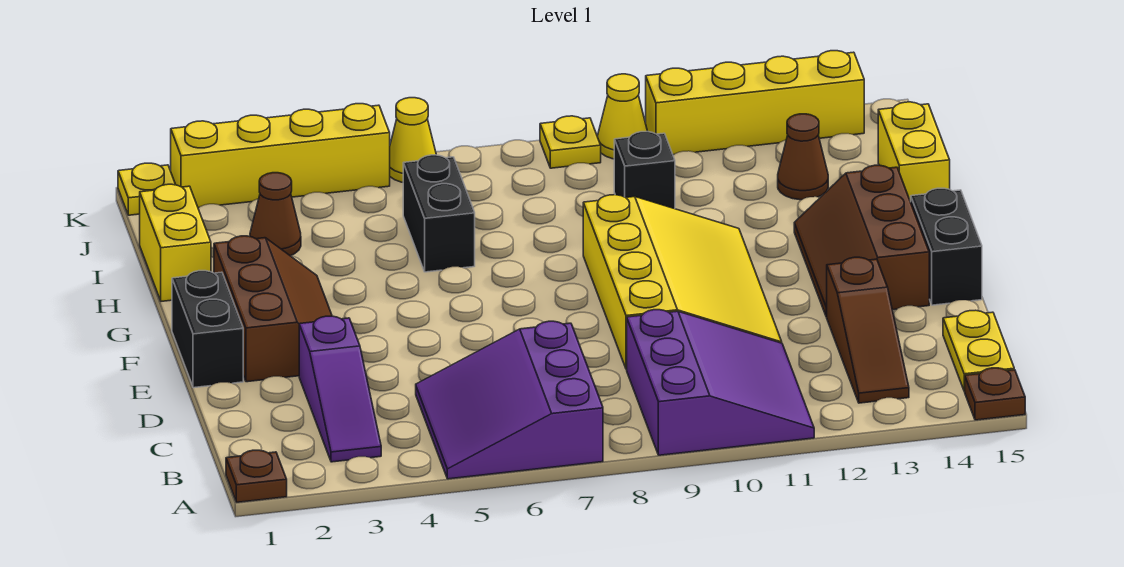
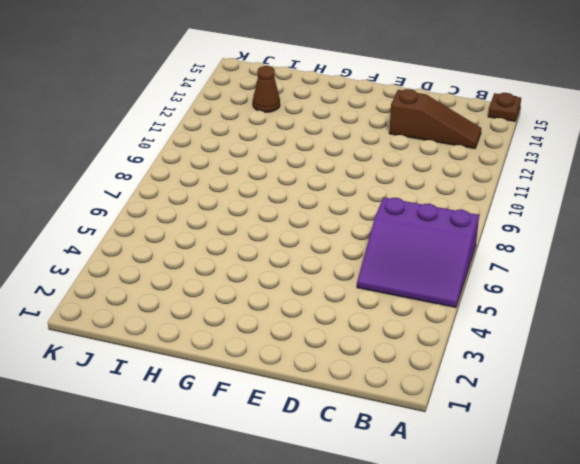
none -> brown plate A1 level 1
none -> purple slope A9:C11 level 1 top 9
none -> purple slope B3:D3 level 1 top D

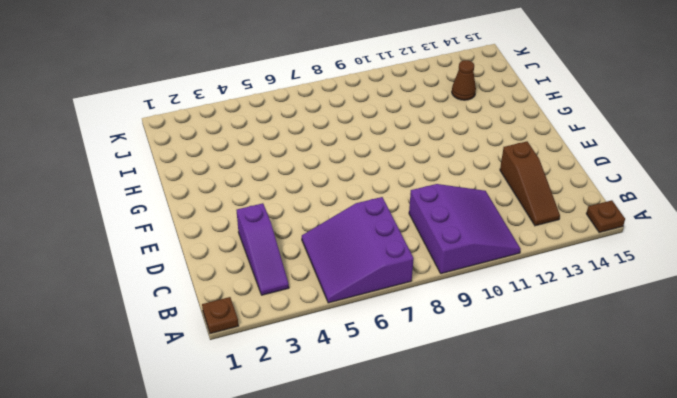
none -> yellow plate B15:C15 level 1
none -> yellow slope D9:G11 level 1 top 9
none -> black brick E1:F1 level 1

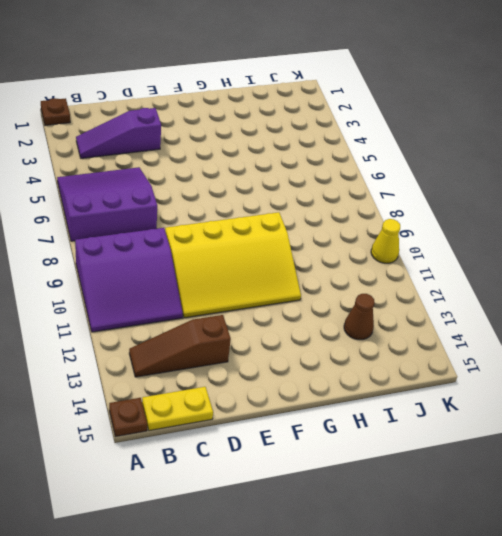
none -> black brick E1:F1 level 1
none -> brown slope E2:G3 level 1 top 2
none -> brown slope E13:G14 level 1 top 14

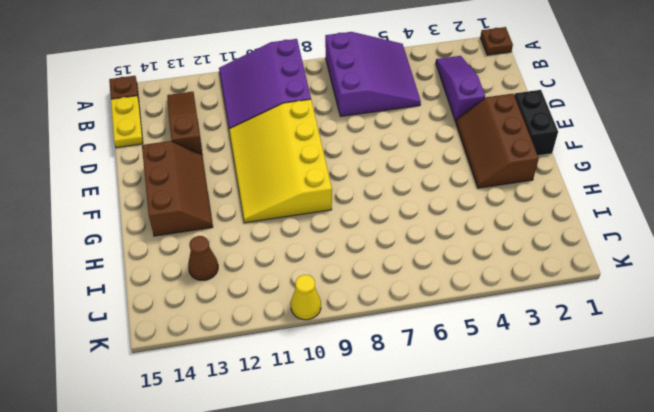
none -> black brick E15:F15 level 1
none -> yellow brick H1:I1 level 1
none -> black brick H6:I6 level 1

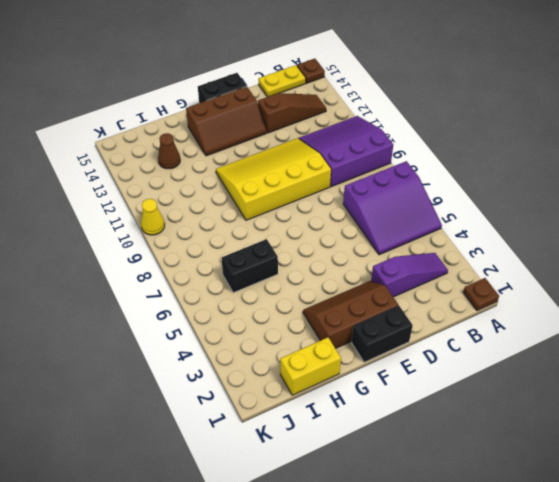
none -> yellow brick H15:I15 level 1
none -> brown cone I3 level 1
none -> black brick I10 level 1

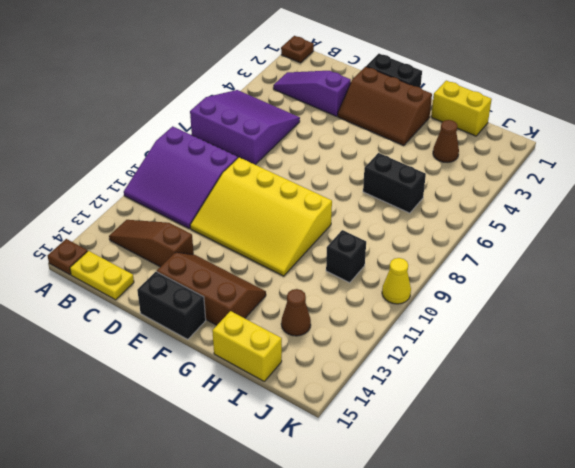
none -> yellow plate K1 level 1
none -> yellow brick K2:K5 level 1
none -> yellow cone K6 level 1

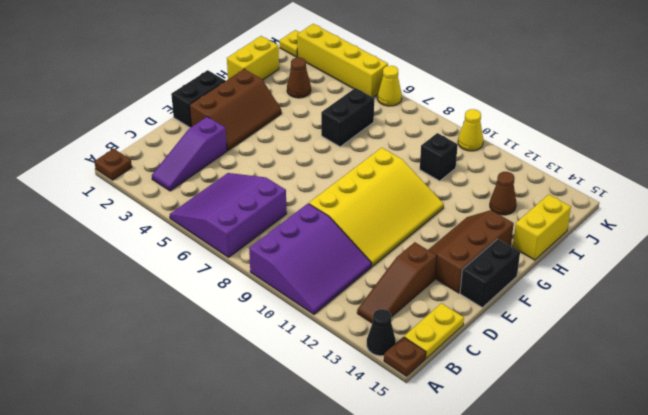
black cone A14 level 1 -> none
none -> yellow plate K9 level 1
none -> yellow brick K11:K14 level 1

